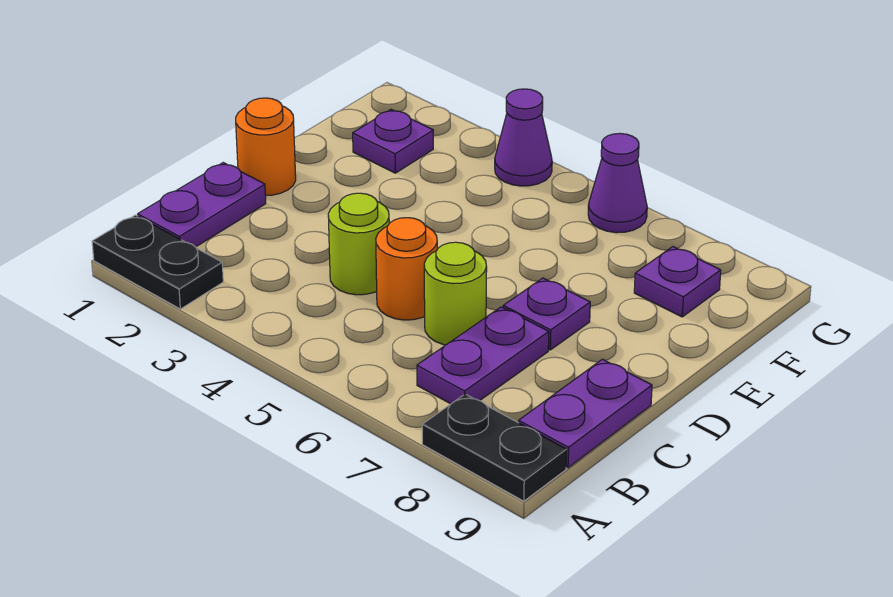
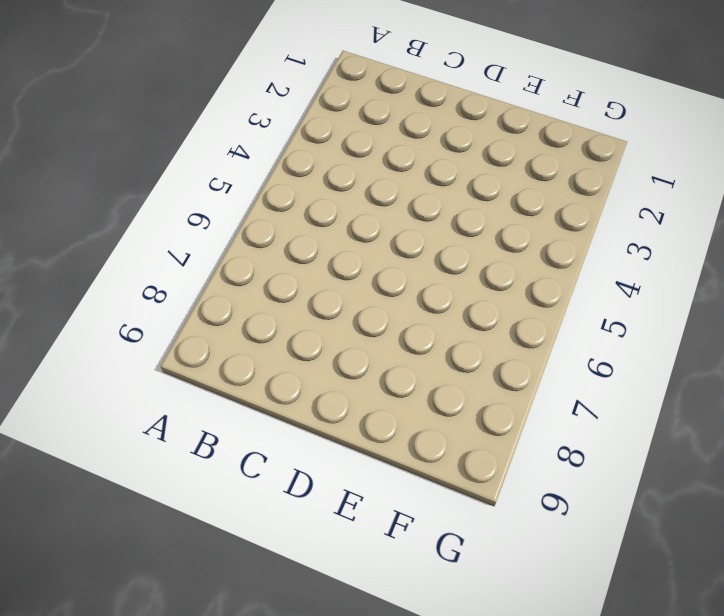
none -> black plate A1:A2 level 1
none -> black plate A8:A9 level 1
none -> purple plate B1:C1 level 1

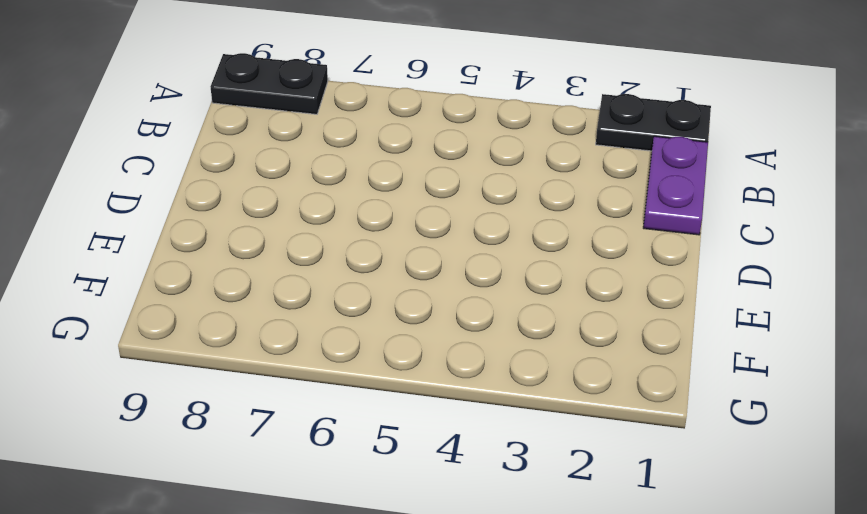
none -> purple plate B7:C7 level 1
none -> purple plate B9:C9 level 1
none -> lime round brick C4 level 1

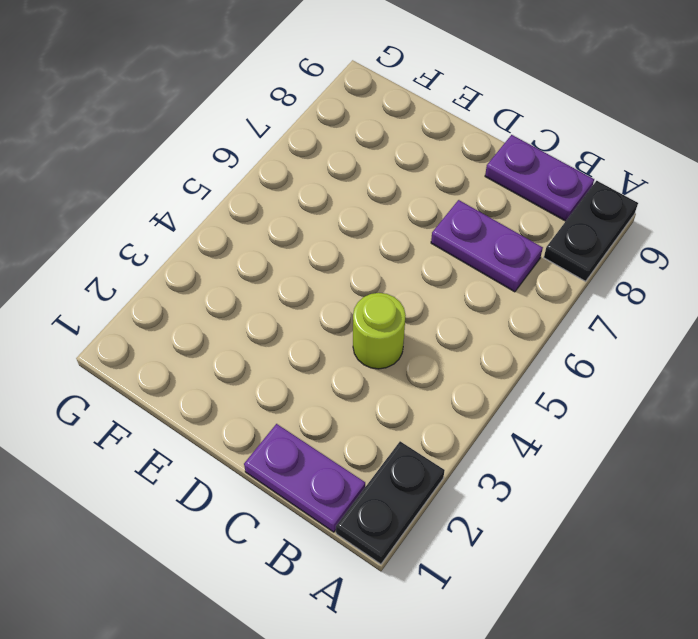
none -> orange round brick C5 level 1
none -> lime round brick C6 level 1
none -> orange round brick D1 level 1

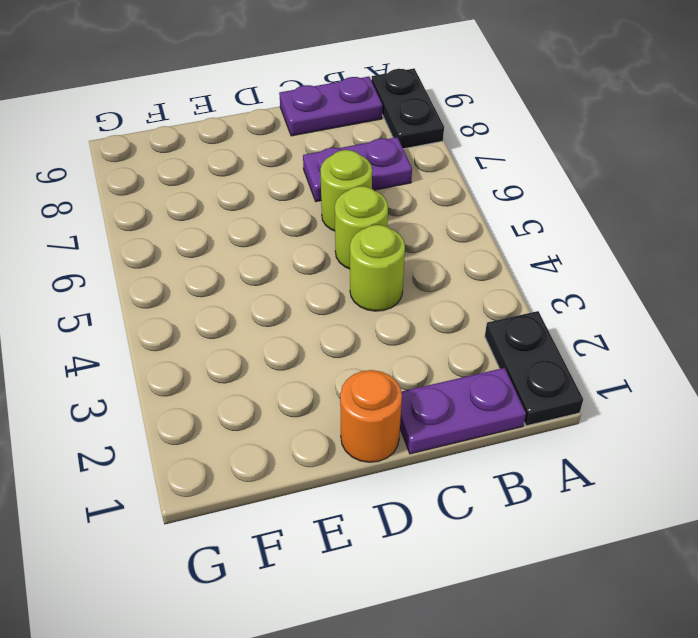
lime round brick C5 level 1 -> orange round brick C5 level 1
none -> purple plate D7 level 1
none -> purple plate F2 level 1
none -> purple plate F8 level 1

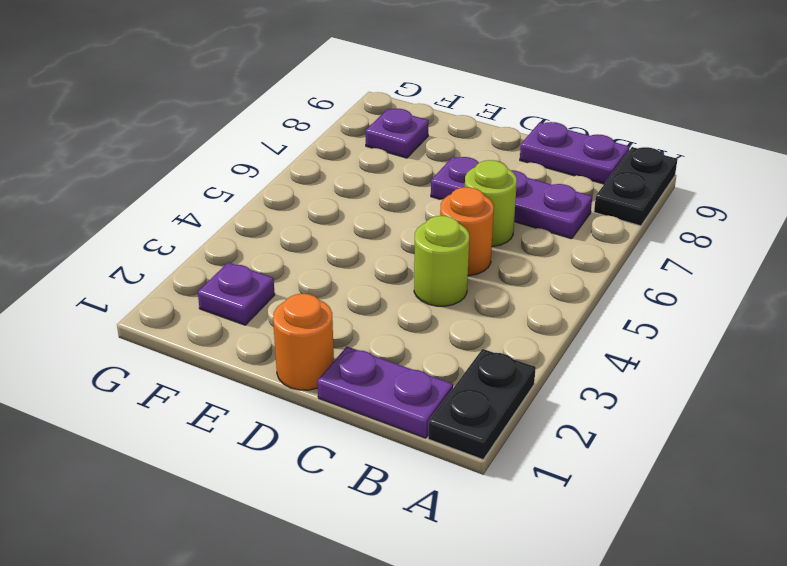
none -> purple cone G4 level 1
none -> purple cone G6 level 1

